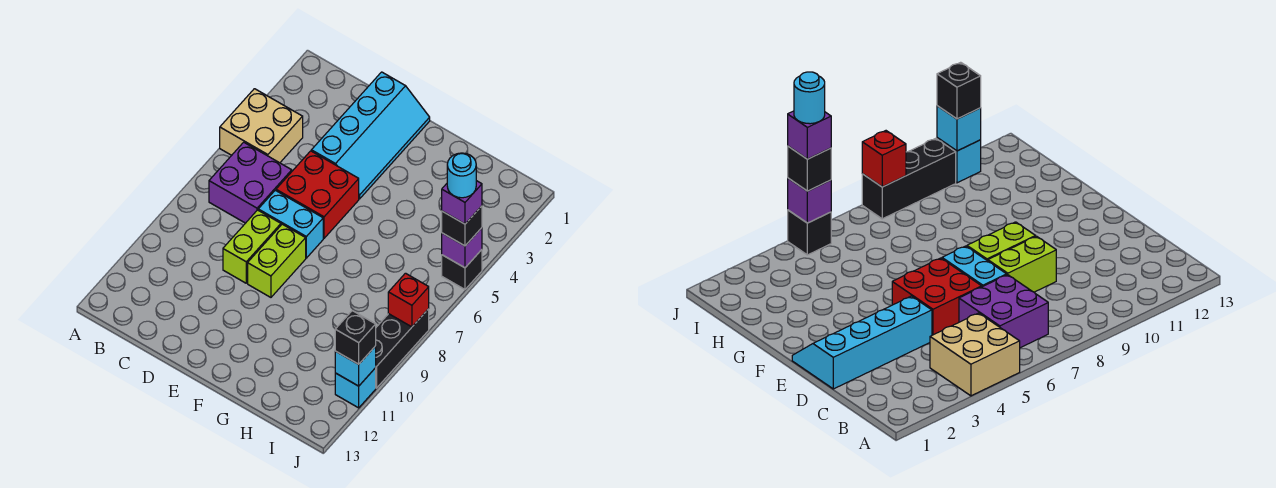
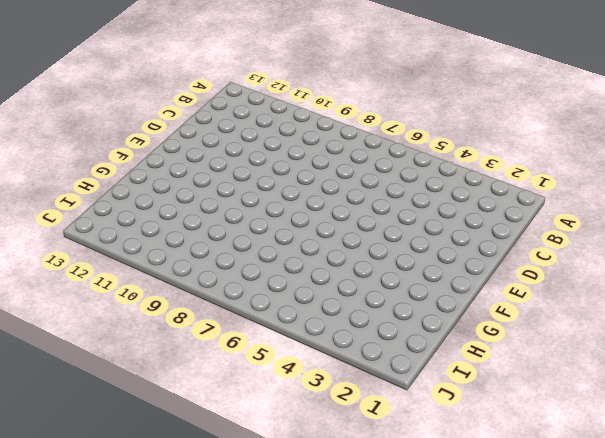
none -> tan brick A4:B5 level 1
none -> purple brick B6:C7 level 1
none -> cyan slope D1:E4 level 1 top D

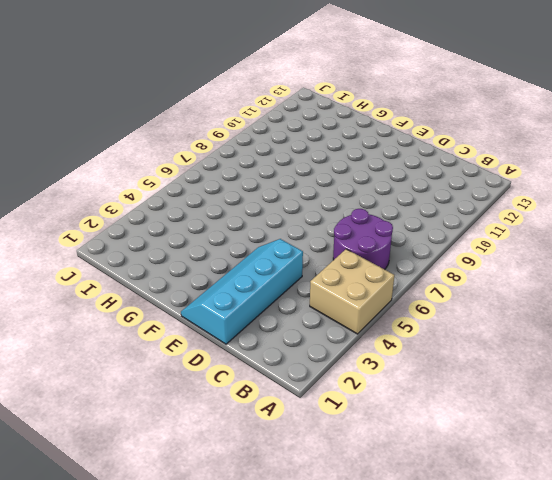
purple round brick B6:C7 level 1 -> purple brick B6:C7 level 1
none -> red brick D5:E6 level 1
none -> cyan brick D7:E7 level 1
none -> lime brick D8:D9 level 1

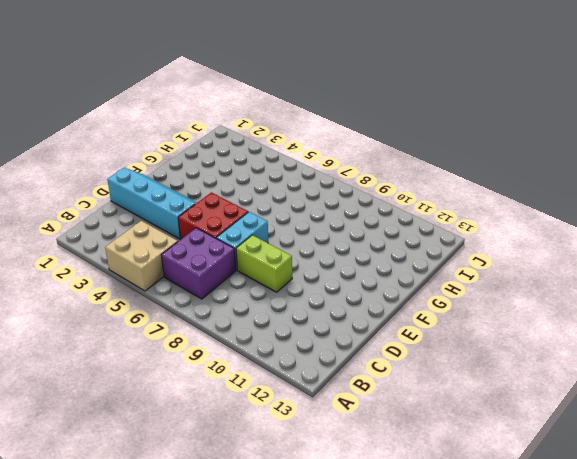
none -> lime brick E8:E9 level 1
none -> black brick J5 level 1
none -> black brick J8:J10 level 1

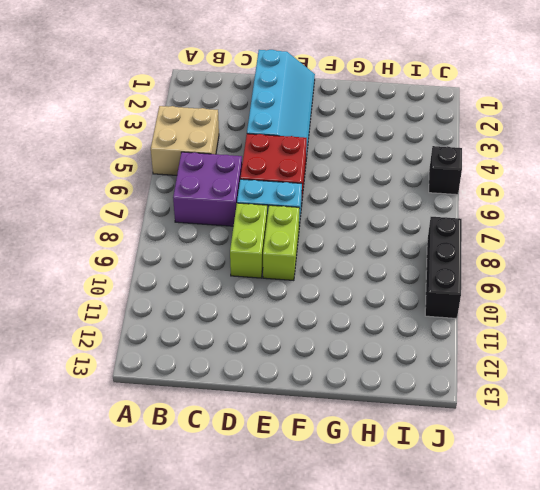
none -> cyan brick J11 level 1
none -> purple brick J5 level 2
none -> red brick J8 level 2

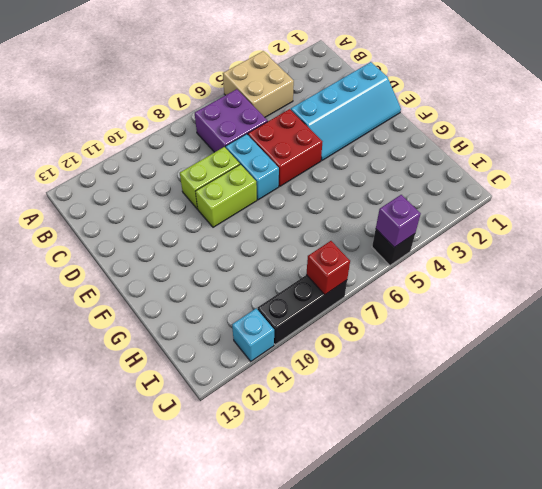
none -> cyan brick J11 level 2
none -> black brick J5 level 3
none -> black brick J11 level 3

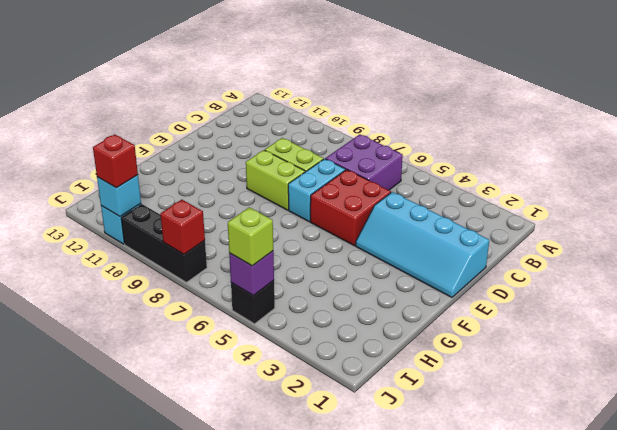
lime brick J5 level 3 -> black brick J5 level 3
red brick J11 level 3 -> black brick J11 level 3
none -> tan brick A4:B5 level 1
none -> purple brick J5 level 4
none -> cyan round brick J5 level 5

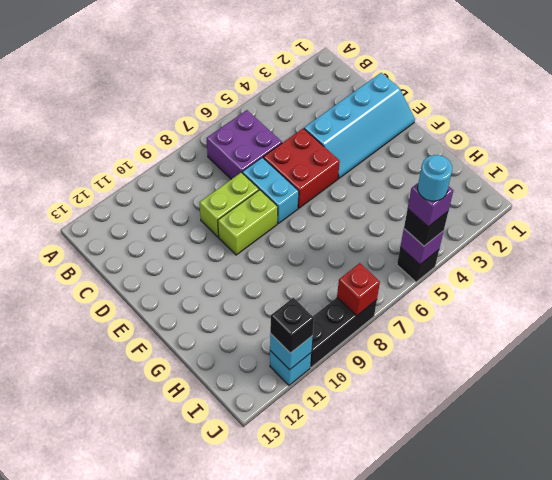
none -> tan brick A4:B5 level 1

